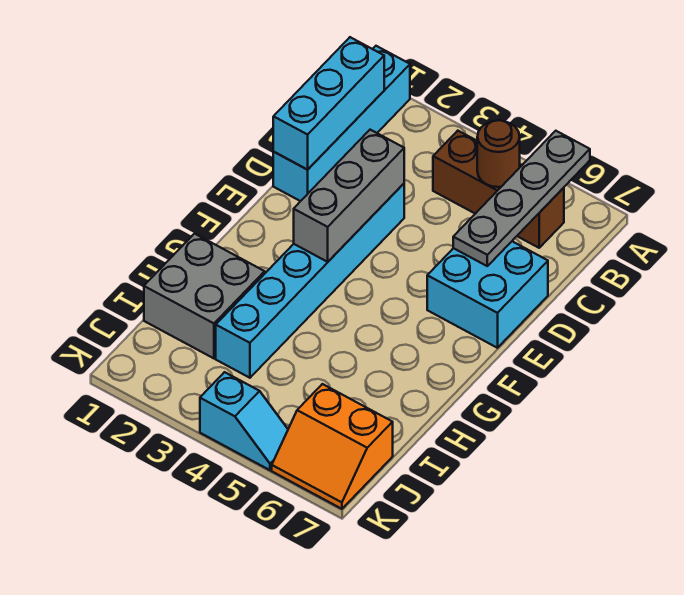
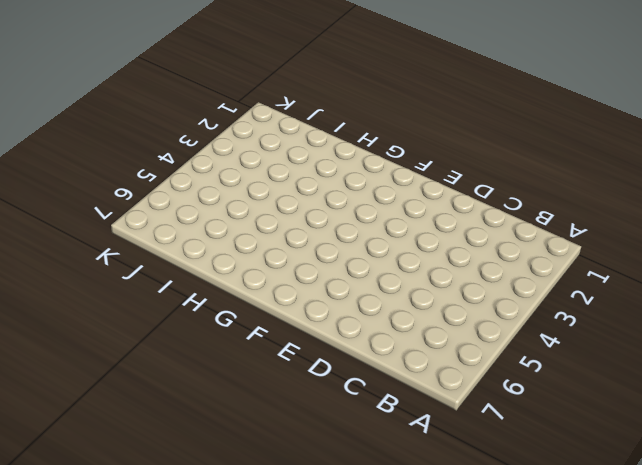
none -> cyan brick A1:D1 level 1
none -> brown brick B4:B6 level 1

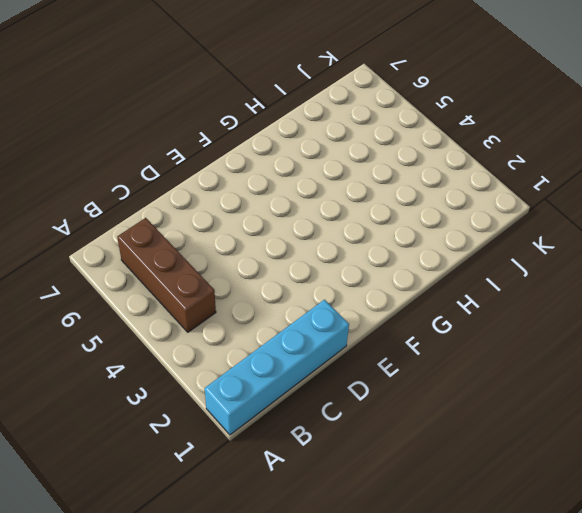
none -> cyan brick D3:I3 level 1
none -> cyan brick D6:E7 level 1

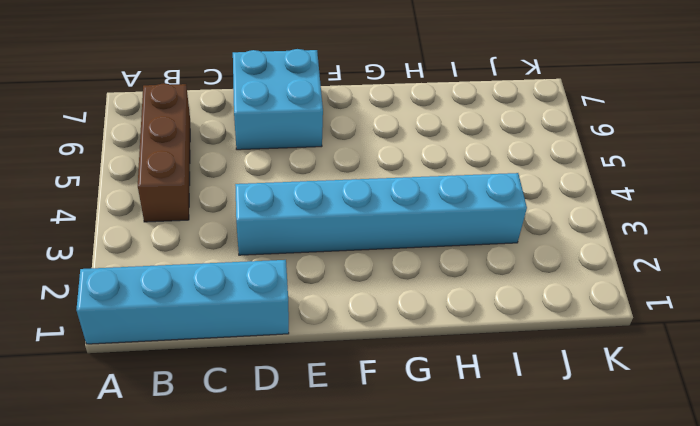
none -> grey brick H1:I2 level 1
none -> orange slope J6:K7 level 1 top J

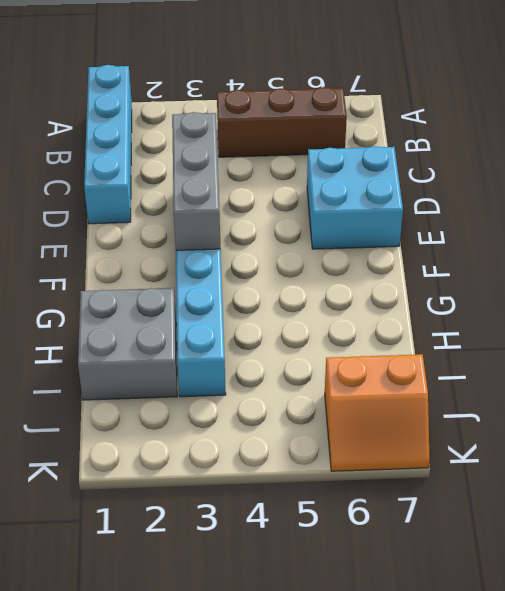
none -> cyan slope K4:K5 level 1 top 4
none -> grey plate A6:D6 level 2

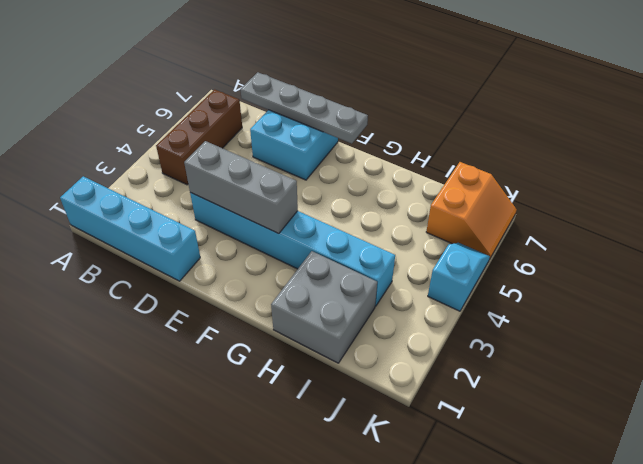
grey plate C7:F7 level 2 -> grey plate A6:D6 level 2
none -> cyan brick B1:D1 level 2
none -> brown round brick B5 level 2

